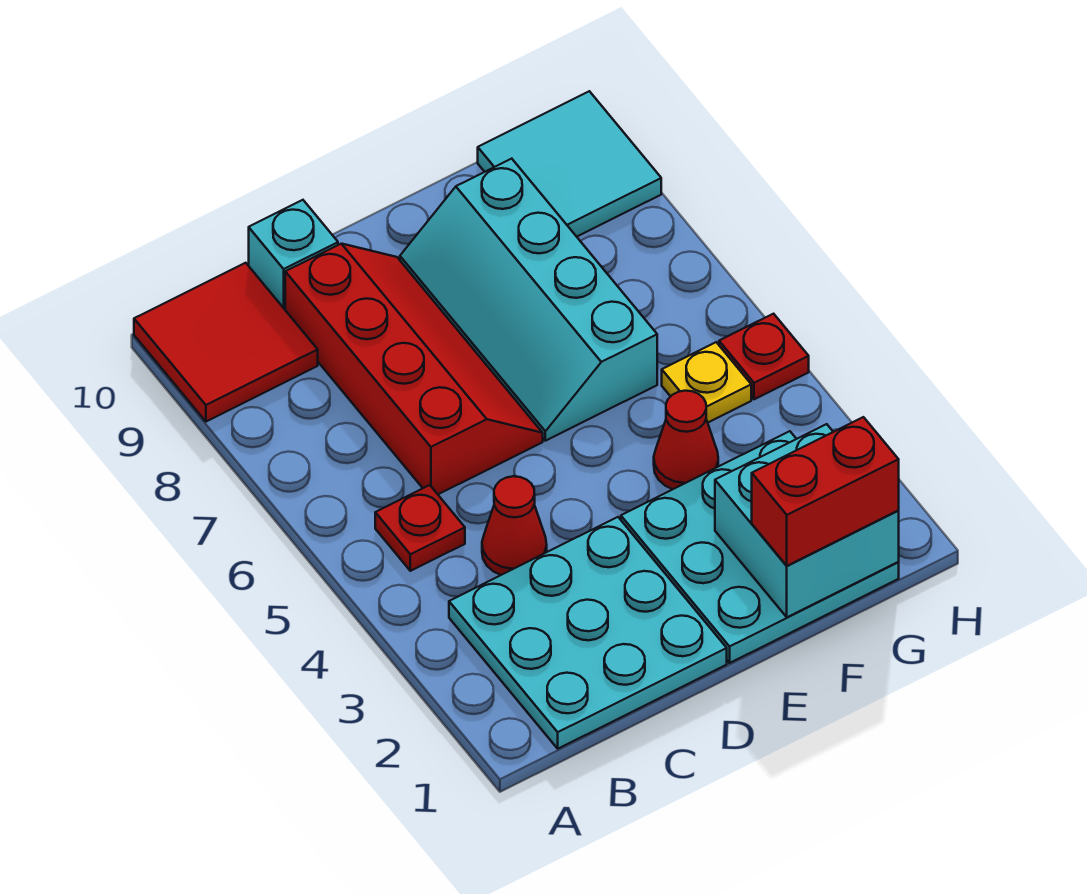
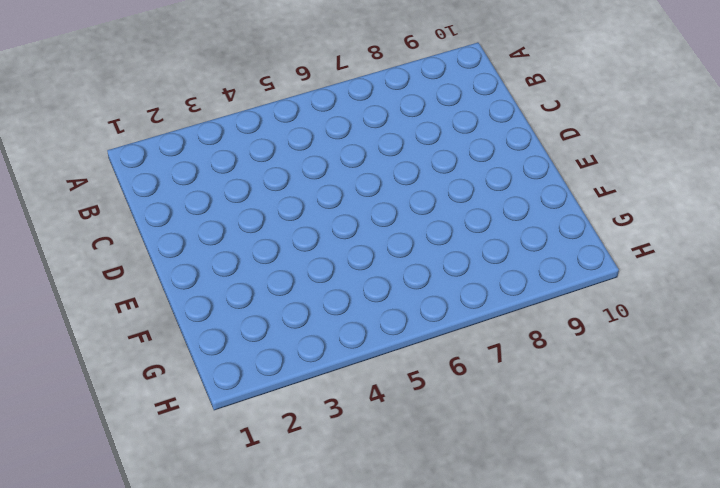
none -> red tile A9:B10 level 1
none -> cyan plate B1:D3 level 1
none -> red plate B5 level 1

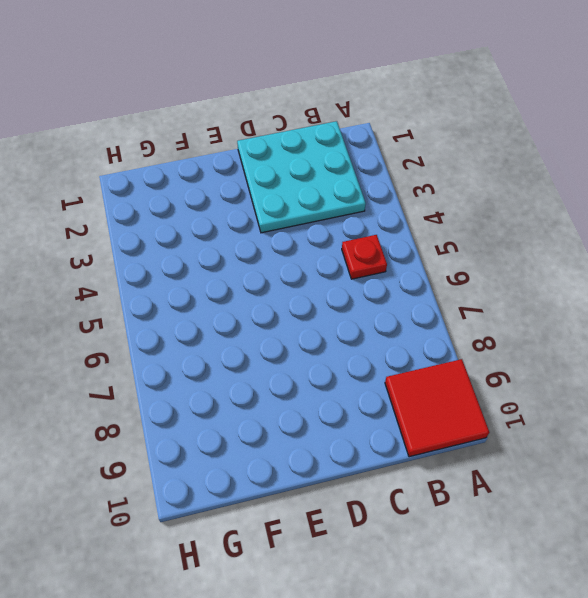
none -> red cone C4 level 1
none -> red slope C6:D9 level 1 top C
none -> cyan brick C10 level 1

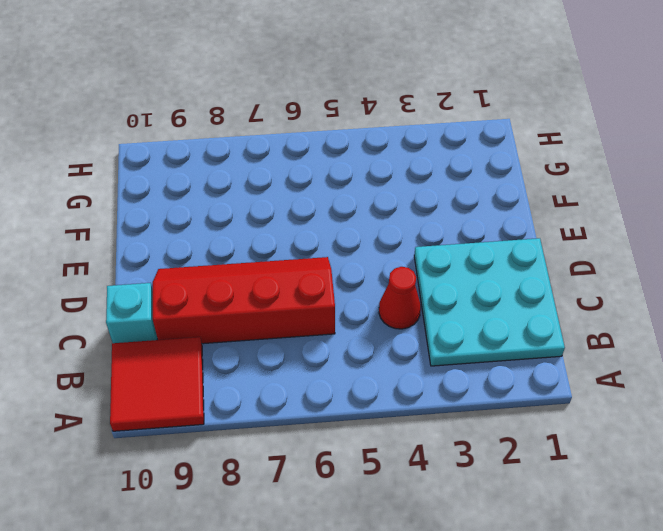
none -> red plate B5 level 1
none -> cyan plate E1:G3 level 1
none -> cyan slope E6:F9 level 1 top F

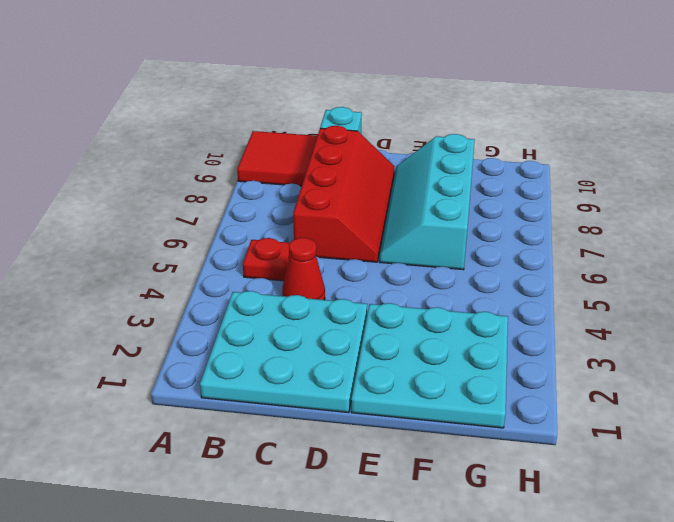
none -> red cone F4 level 1
none -> yellow plate G5 level 1
none -> cyan tile G9:H10 level 1

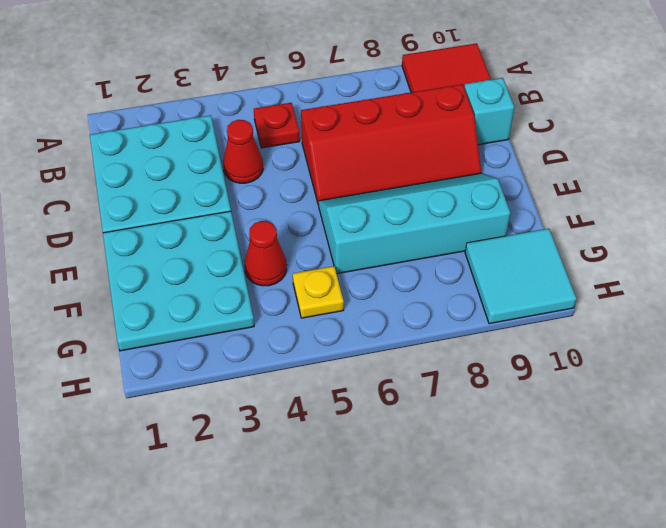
none -> red plate H5 level 1
none -> cyan brick F1:G2 level 2
none -> red brick F1:G1 level 3

